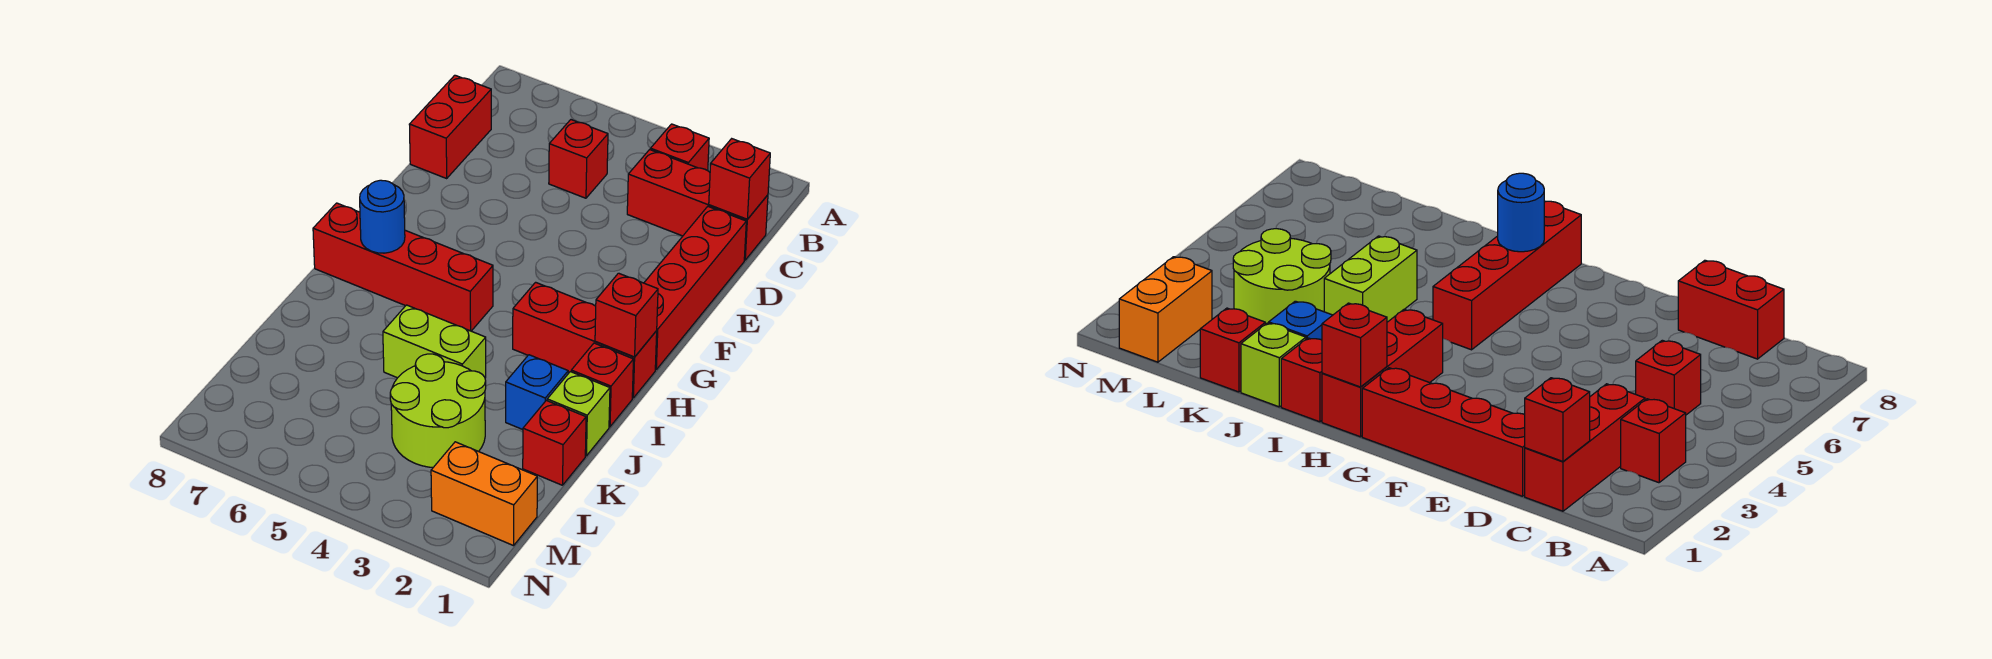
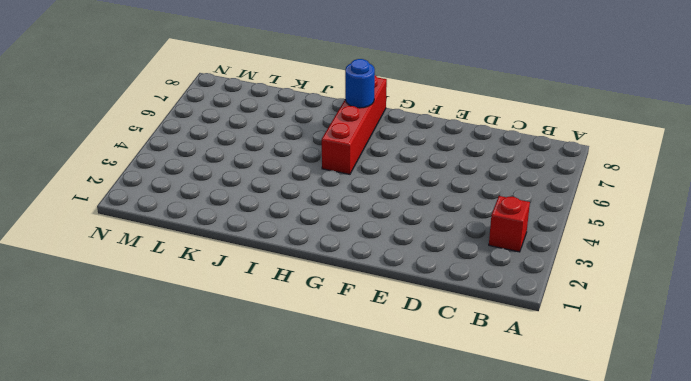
none -> red brick C1:C3 level 1
none -> red brick C5 level 1
none -> red brick C8:D8 level 1

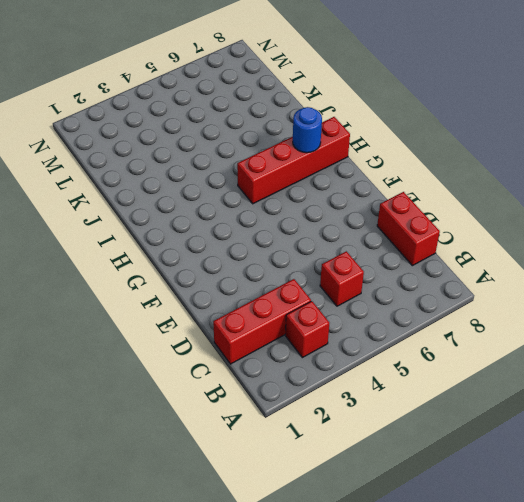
none -> red brick D1:G1 level 1
none -> red brick H1:H3 level 1
none -> red brick I1 level 1

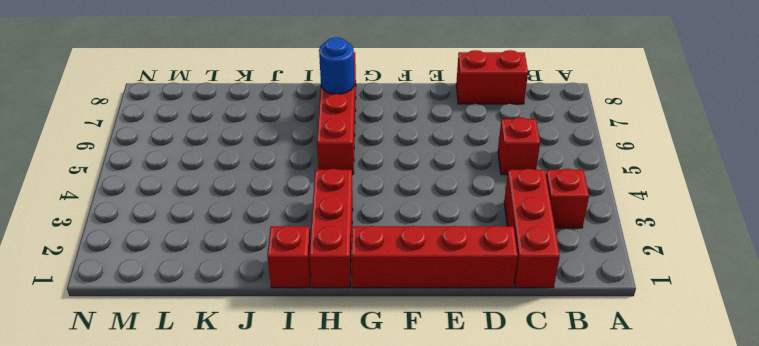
none -> lime brick J1 level 1
none -> blue brick J2 level 1
none -> lime brick J4:J5 level 1

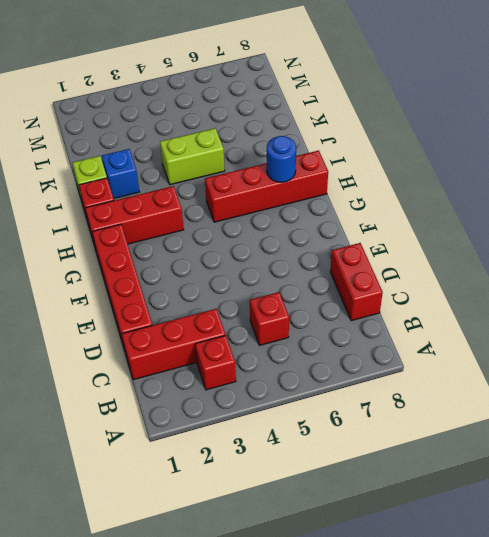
none -> red brick K1 level 1
none -> lime round brick K3:L4 level 1
none -> orange brick M1:M2 level 1

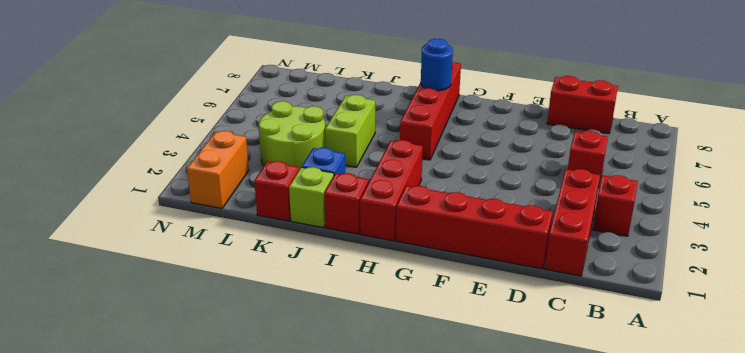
none -> red brick C1 level 2
none -> red brick H1 level 2

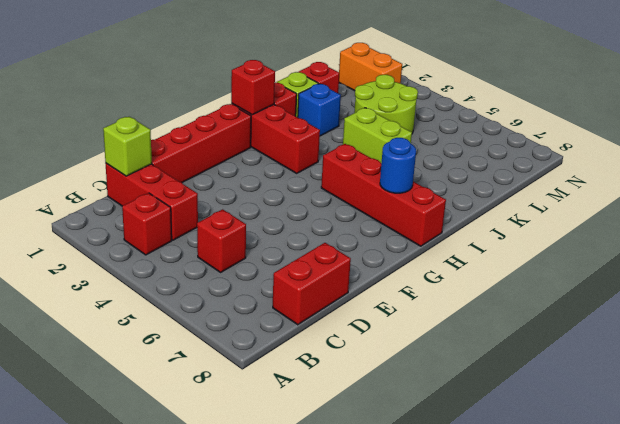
lime brick C1 level 2 -> red brick C1 level 2

